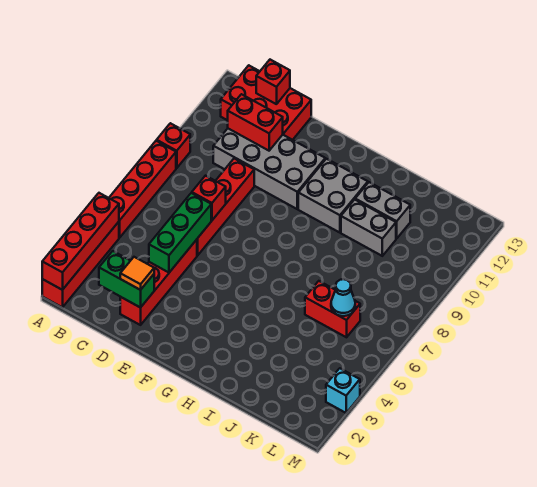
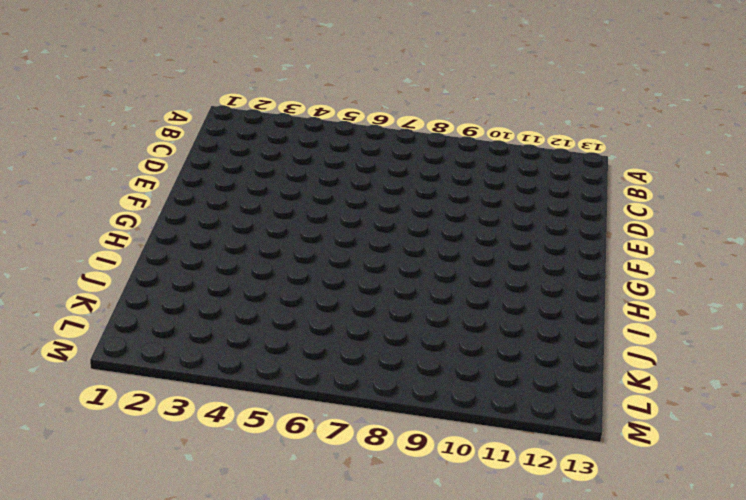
none -> red brick A1:A4 level 1
none -> red brick A5:A8 level 1
none -> red brick A9 level 1

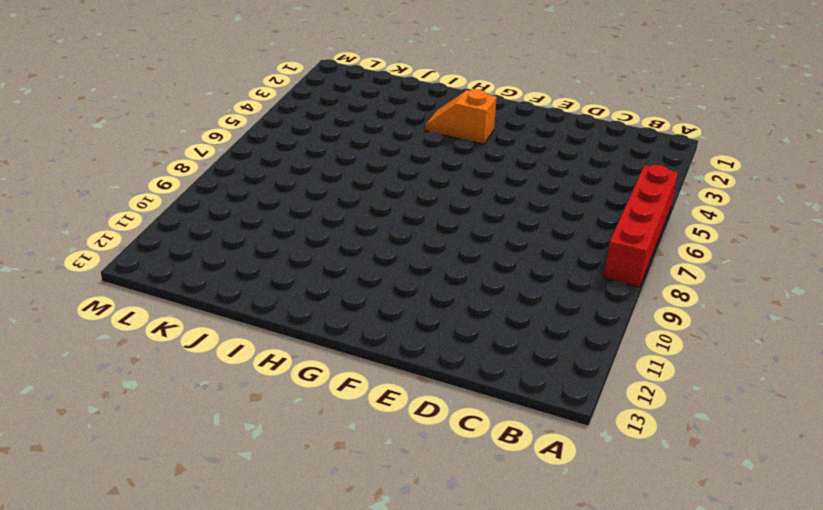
orange slope G3:H3 level 1 top G -> none
none -> red brick A1:A4 level 1
none -> red brick A9 level 1
none -> red brick B12:D13 level 1

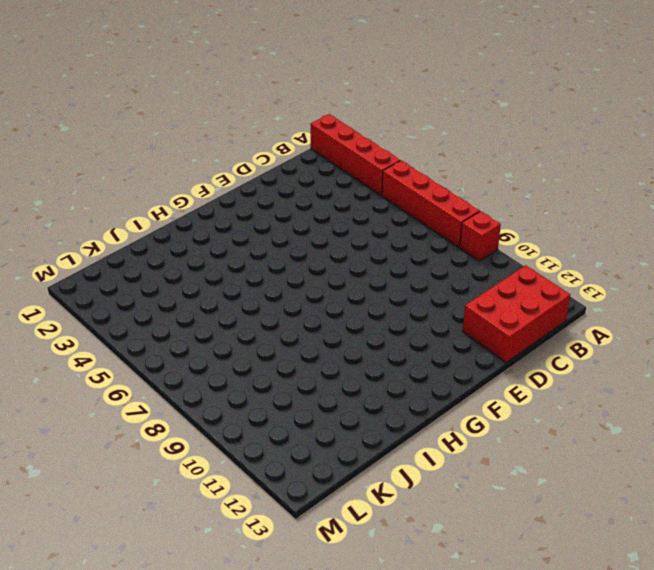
none -> grey brick C10:F11 level 1
none -> red brick D2:D5 level 1
none -> red brick D6:D9 level 1

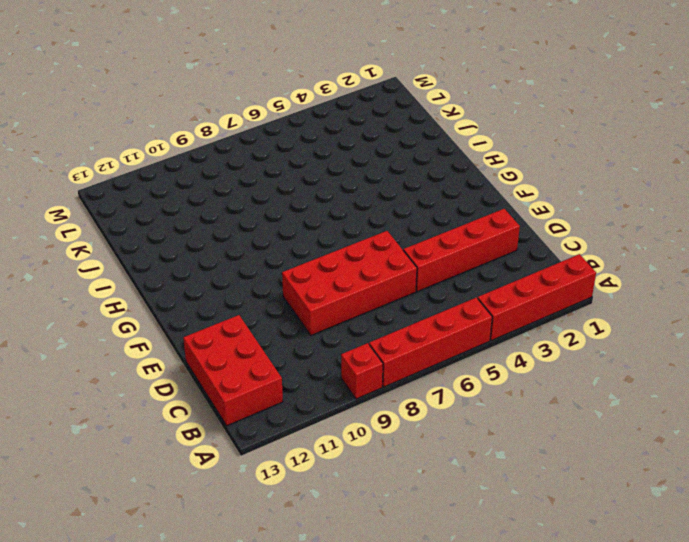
red brick D6:E9 level 1 -> red brick D6:D9 level 1
none -> grey brick C10:F11 level 1
none -> grey brick G10:H11 level 1
none -> grey brick I10:J10 level 1

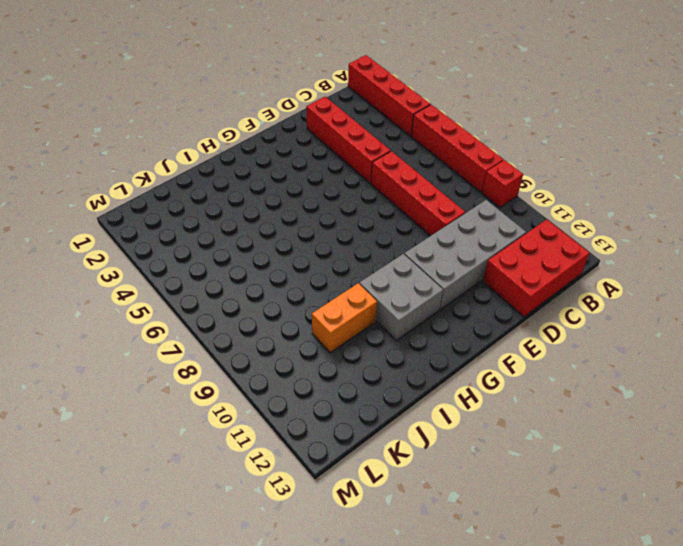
orange brick I10:J10 level 1 -> grey brick I10:J10 level 1
none -> grey brick I11:J11 level 1
none -> red brick J6:K6 level 1
none -> cyan brick M3 level 1

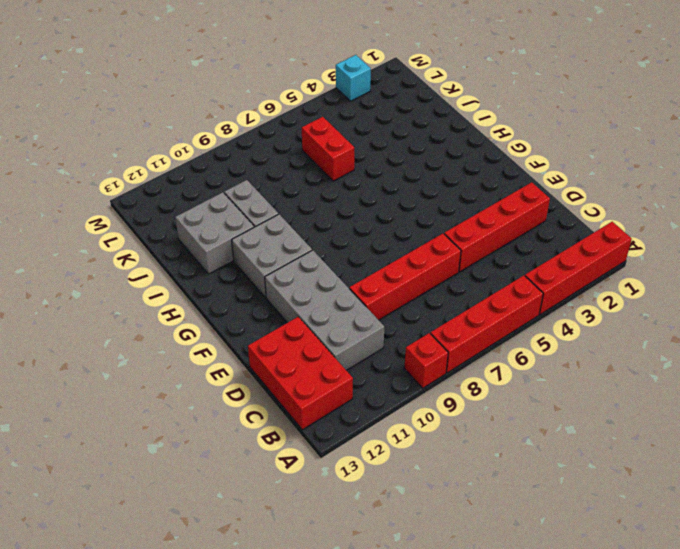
grey brick I11:J12 level 1 -> grey brick I11:J11 level 1
none -> red brick A1:A4 level 2
none -> green brick C2:D2 level 2
none -> red brick C11:D11 level 2

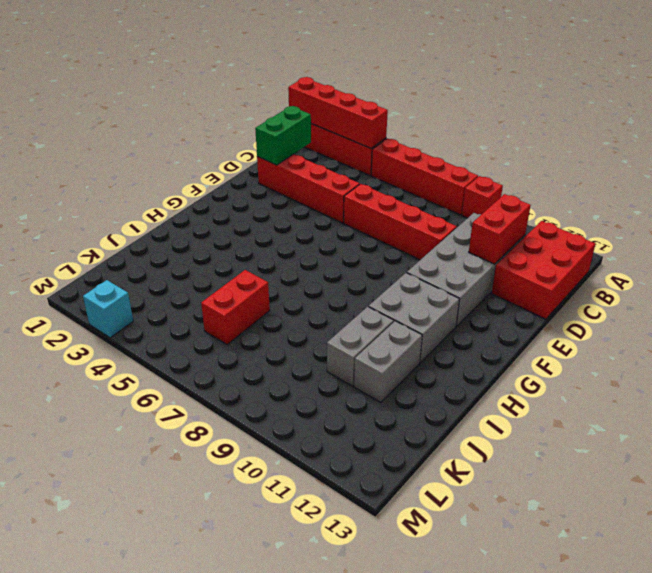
none -> red brick C13 level 2
none -> green brick D4:D6 level 2
none -> red brick D7 level 2

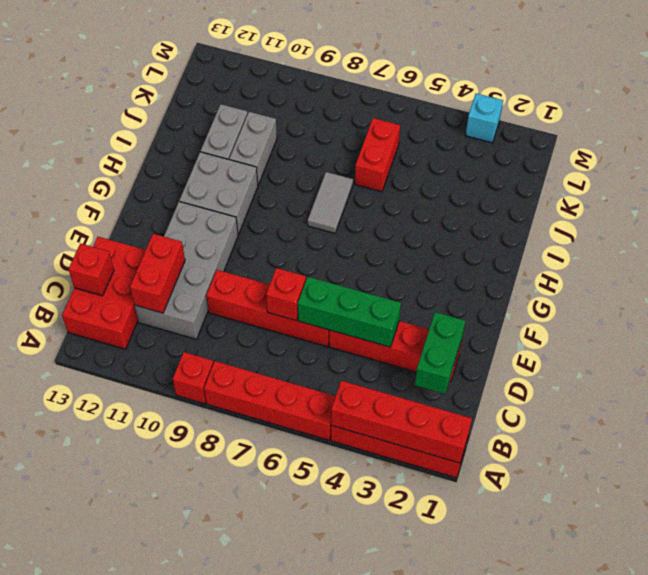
grey tile H7:I7 level 1 -> none
none -> cyan cone K6 level 2
none -> orange tile D2 level 3

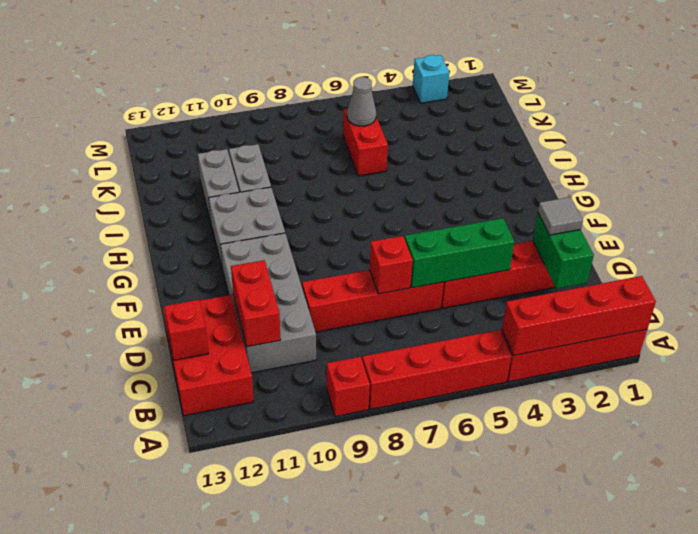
grey tile D2 level 3 -> orange tile D2 level 3
grey cone K6 level 2 -> cyan cone K6 level 2

